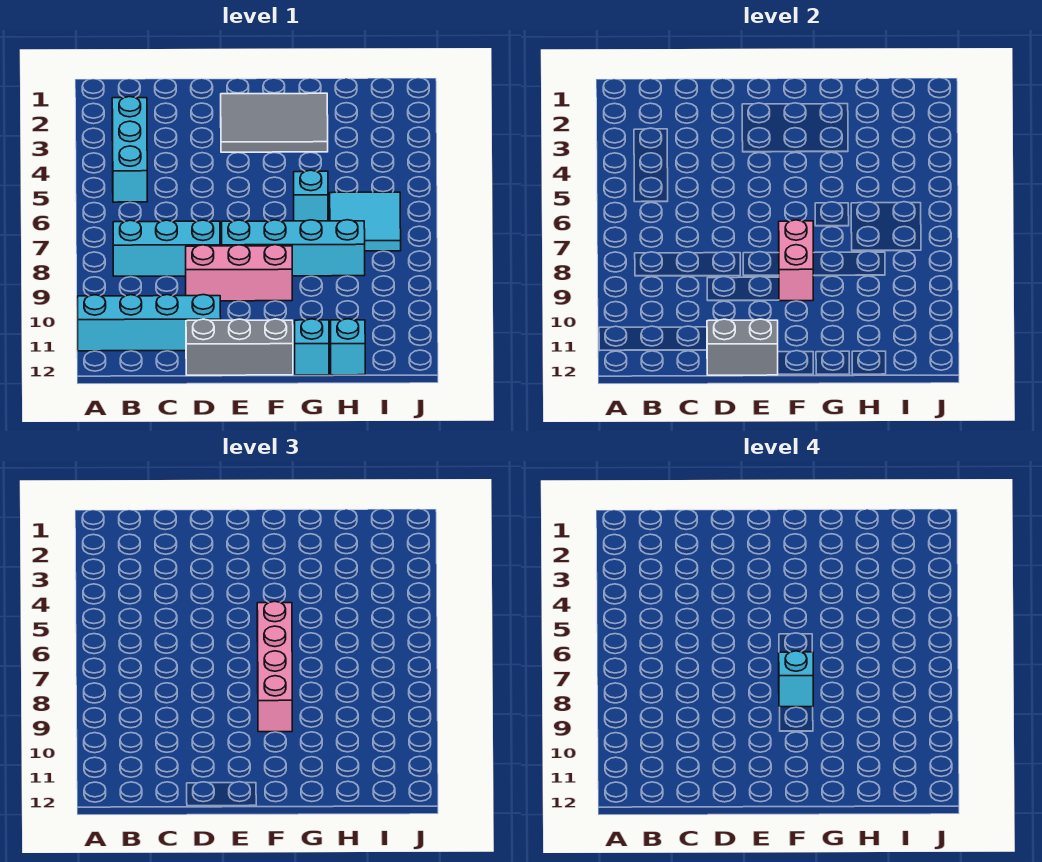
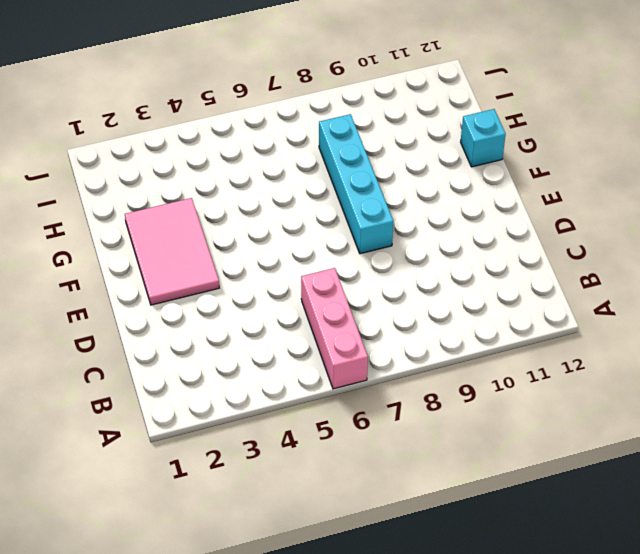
pink brick A6:C6 level 1 -> pink brick D9:F9 level 1
pink tile E2:G3 level 1 -> grey tile E2:G3 level 1
none -> cyan brick A11:D11 level 1
none -> cyan brick B3:B5 level 1
none -> cyan brick B8:D8 level 1

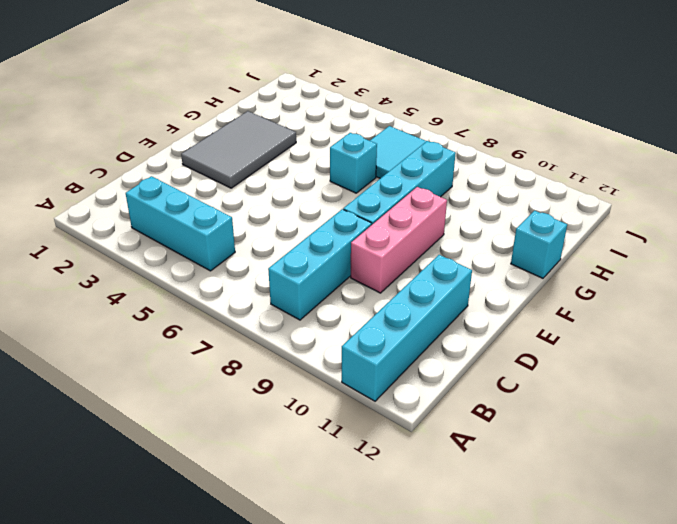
none -> grey brick D12:F12 level 1
none -> cyan brick H12 level 1
none -> grey brick D12:E12 level 2

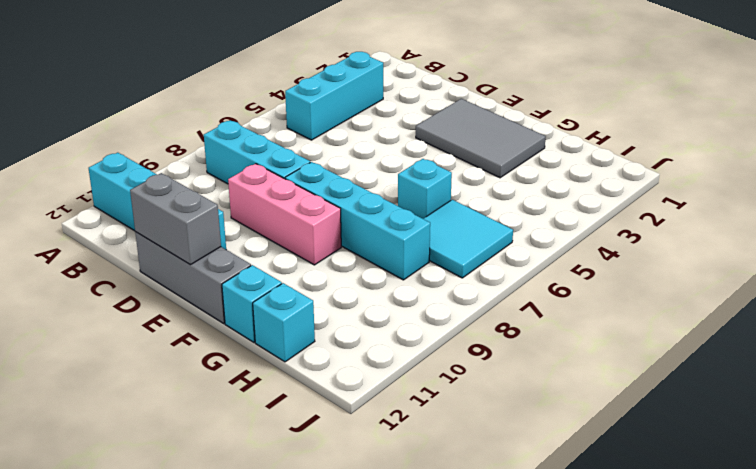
none -> pink brick F8:F9 level 2
none -> pink brick F6:F9 level 3
none -> cyan brick F8 level 4

